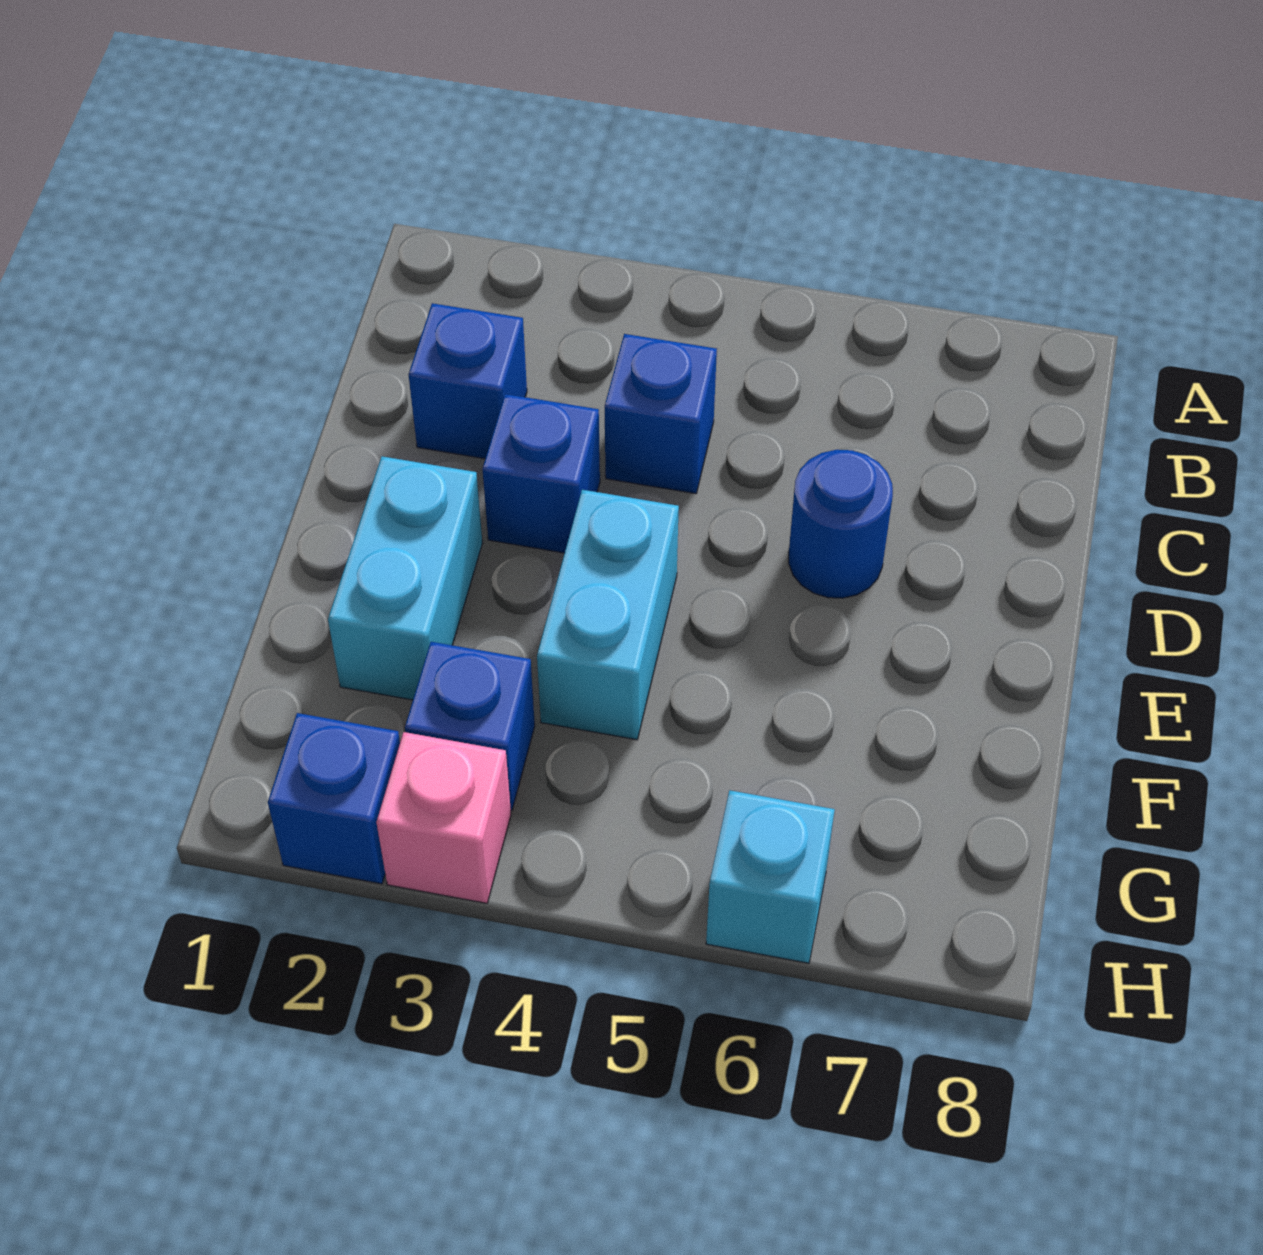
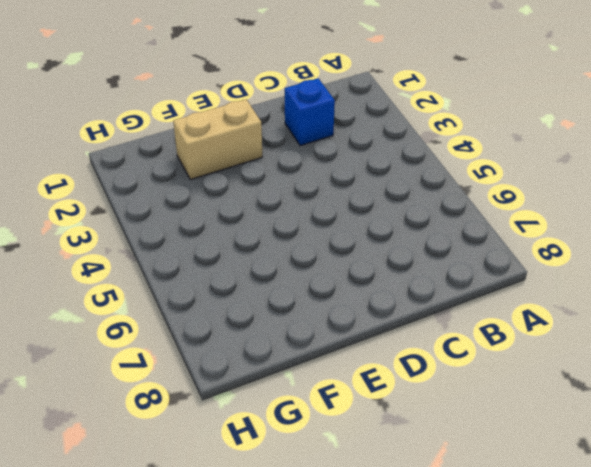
tan brick E2:F2 level 1 -> cyan brick E2:F2 level 1
none -> blue brick C4 level 1
none -> blue brick D3 level 1

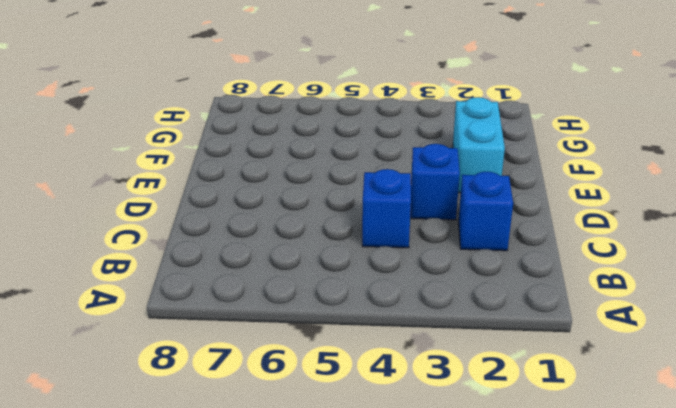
none -> blue round brick D6 level 1
none -> cyan brick E4:F4 level 1

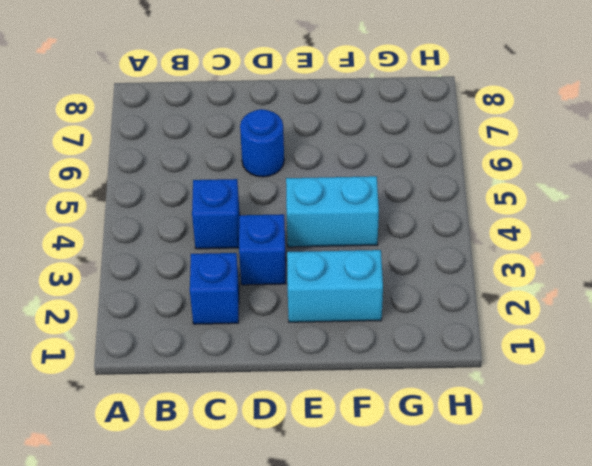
none -> blue brick G3 level 1
none -> blue brick H2 level 1

